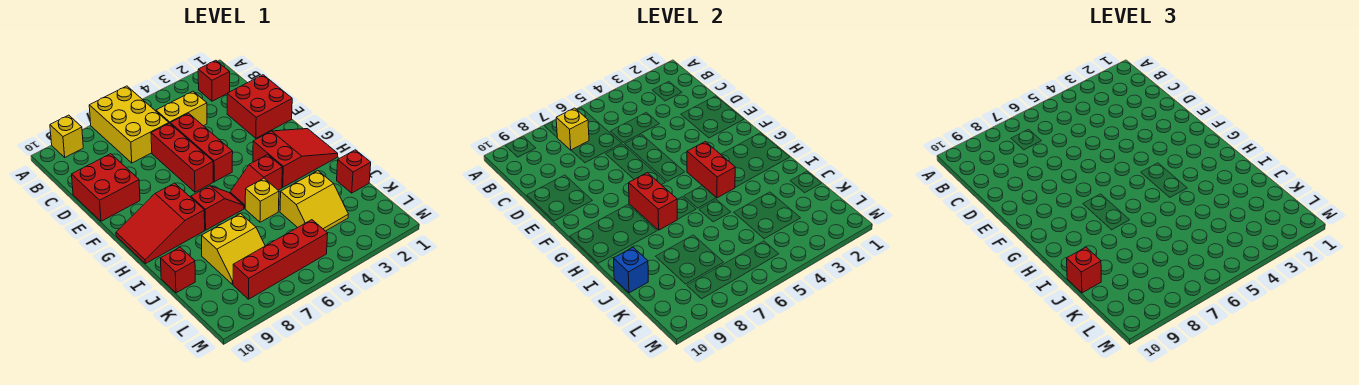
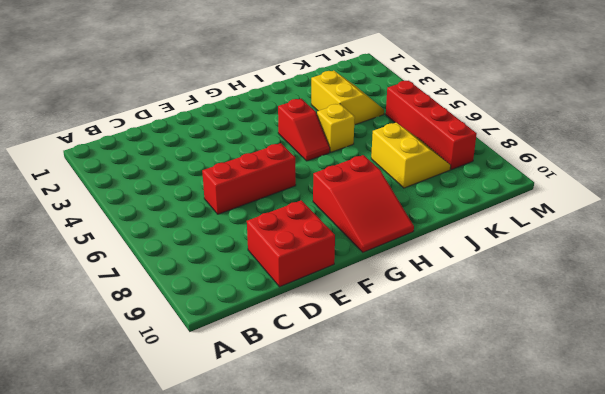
none -> yellow brick A6:C7 level 1
none -> yellow brick A9 level 1
none -> red brick B2 level 1

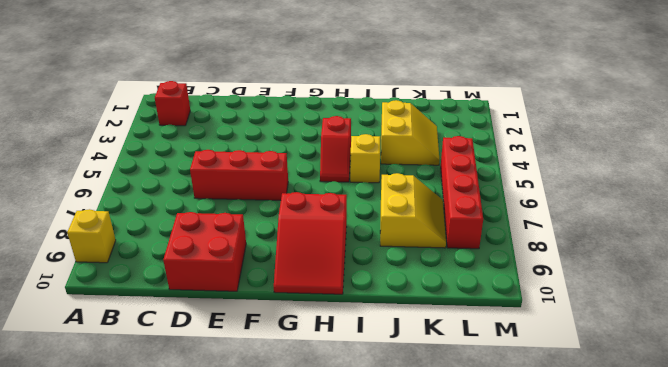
none -> yellow brick A6:C7 level 1
none -> yellow brick C4:C5 level 1
none -> red brick D1:E2 level 1

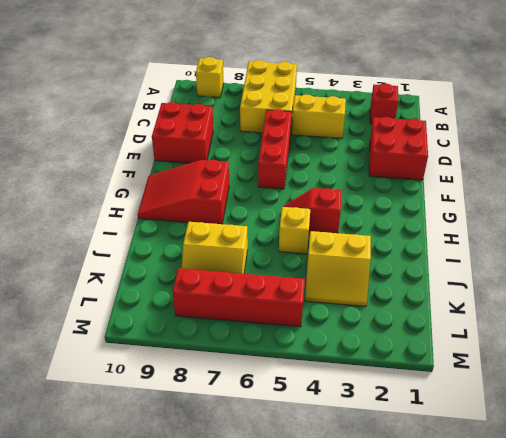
none -> red brick D5:F5 level 1
none -> red slope G1:H3 level 1 top 3
none -> red slope H6:H7 level 1 top 7

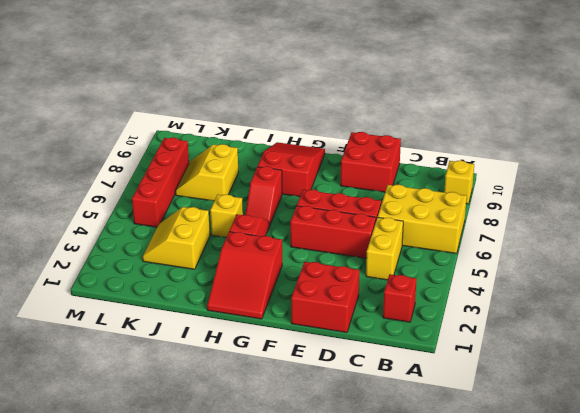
none -> red brick J1 level 1
none -> red brick J10 level 1
none -> yellow brick B7 level 2

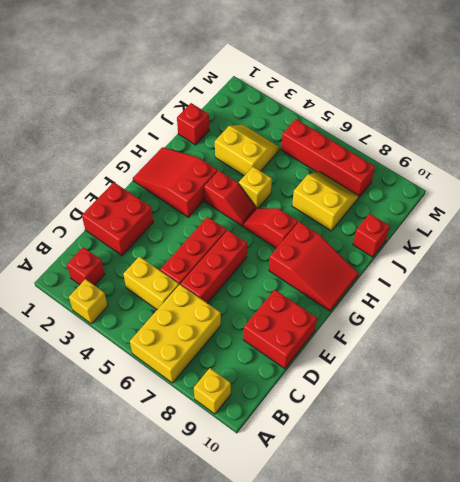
yellow brick A3 level 1 -> yellow brick B7 level 2
none -> red brick G4:H4 level 2
none -> red brick G7:H7 level 2
none -> blue brick J10 level 2

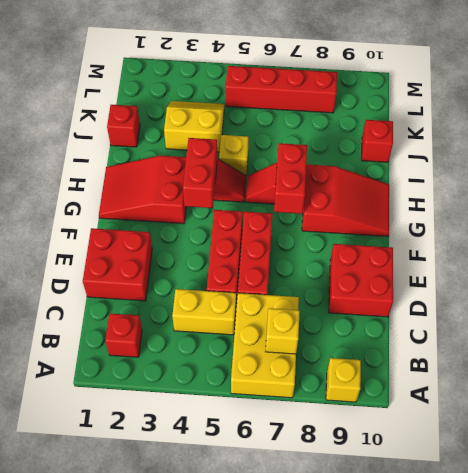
none -> yellow slope J7:K8 level 1 top J
none -> blue brick J10 level 2
none -> red brick J10 level 3

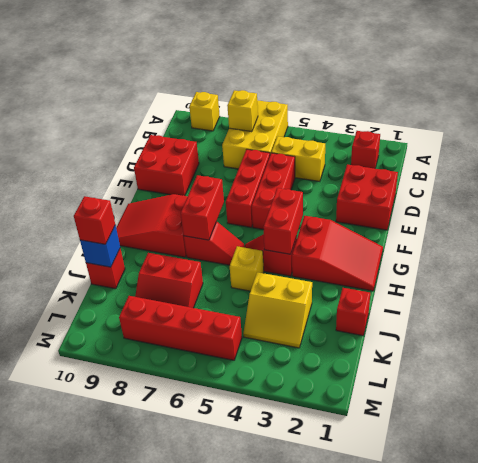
red slope J7:K8 level 1 top J -> yellow slope J7:K8 level 1 top J

